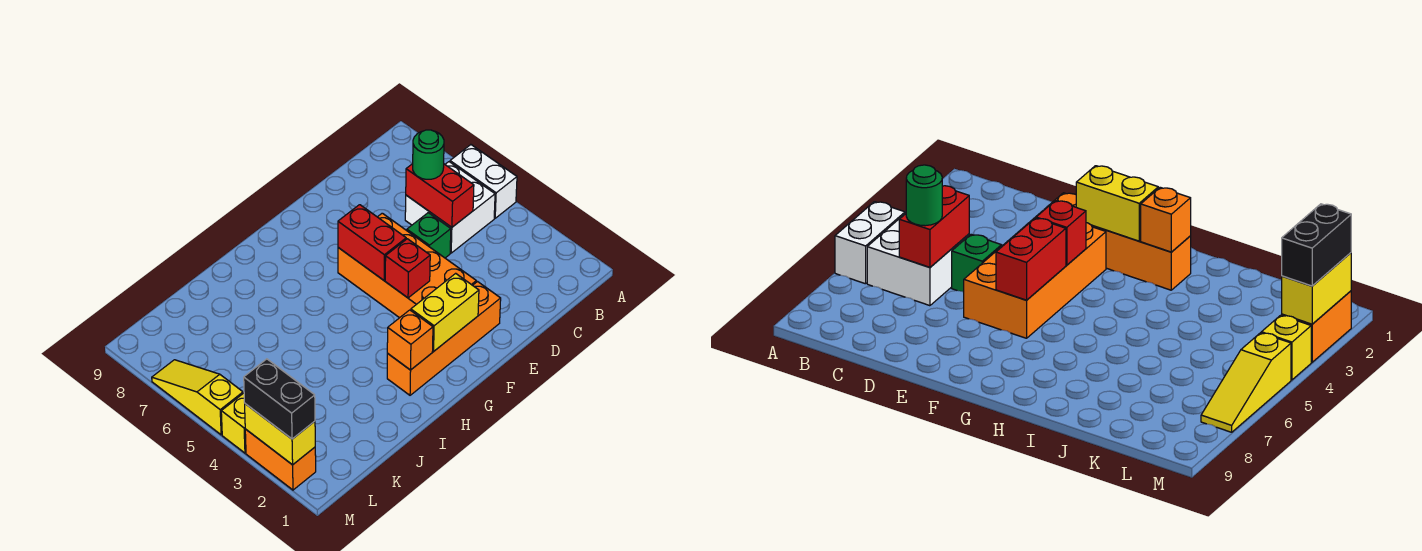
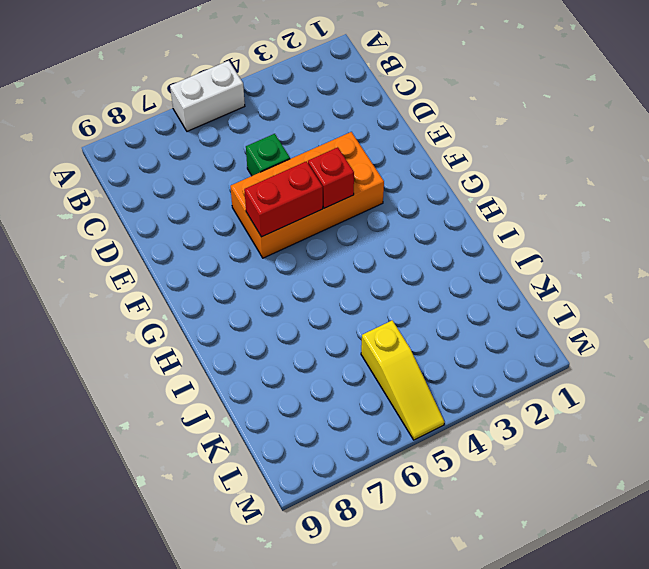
yellow slope K5:M5 level 1 top K -> yellow slope M5:M7 level 1 top 5
none -> white brick B5:C6 level 1
none -> orange brick E2:H2 level 1
none -> orange brick M2:M3 level 1

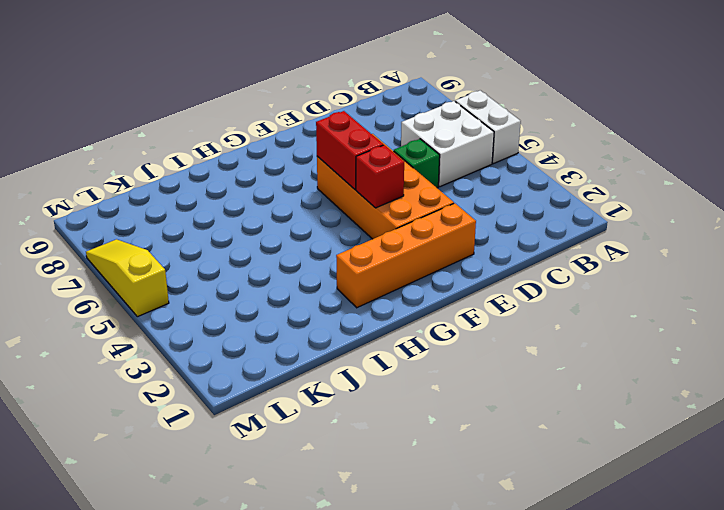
none -> orange brick M2:M3 level 1
none -> yellow brick M4 level 1
none -> red brick C5:C6 level 2

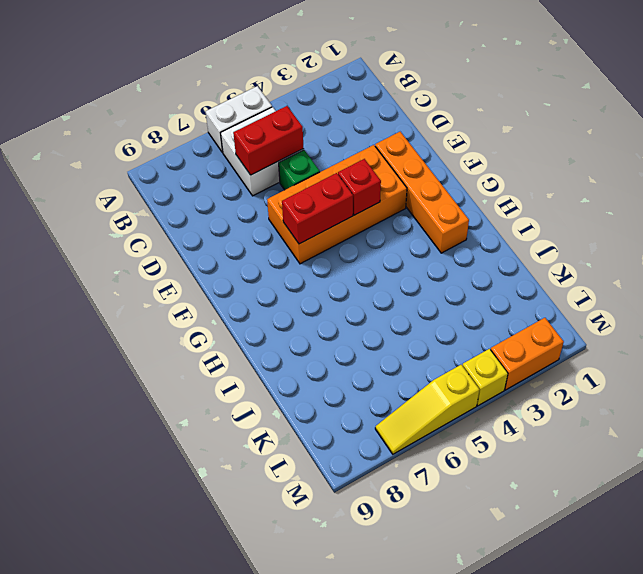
none -> yellow brick F2:G2 level 2
none -> orange brick H2 level 2
none -> yellow brick M2:M3 level 2

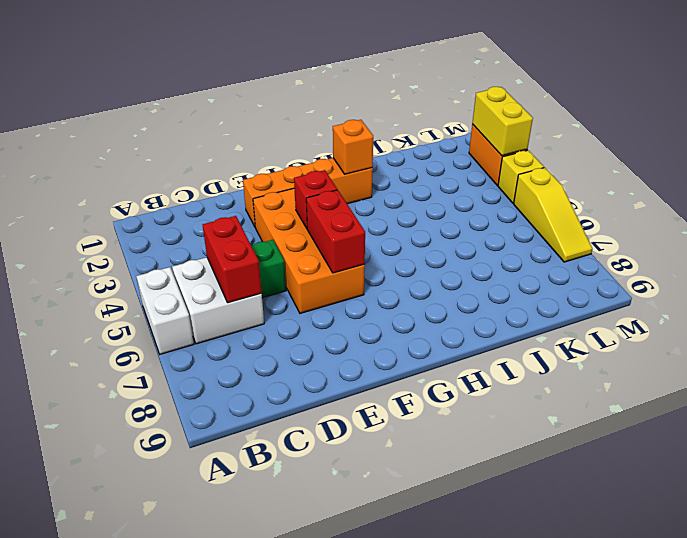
none -> yellow brick F2:G2 level 2
none -> green round brick C6 level 3
none -> black brick M2:M3 level 3

